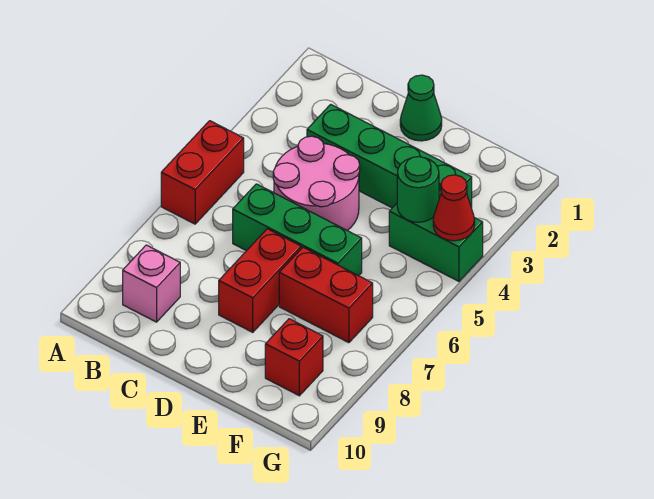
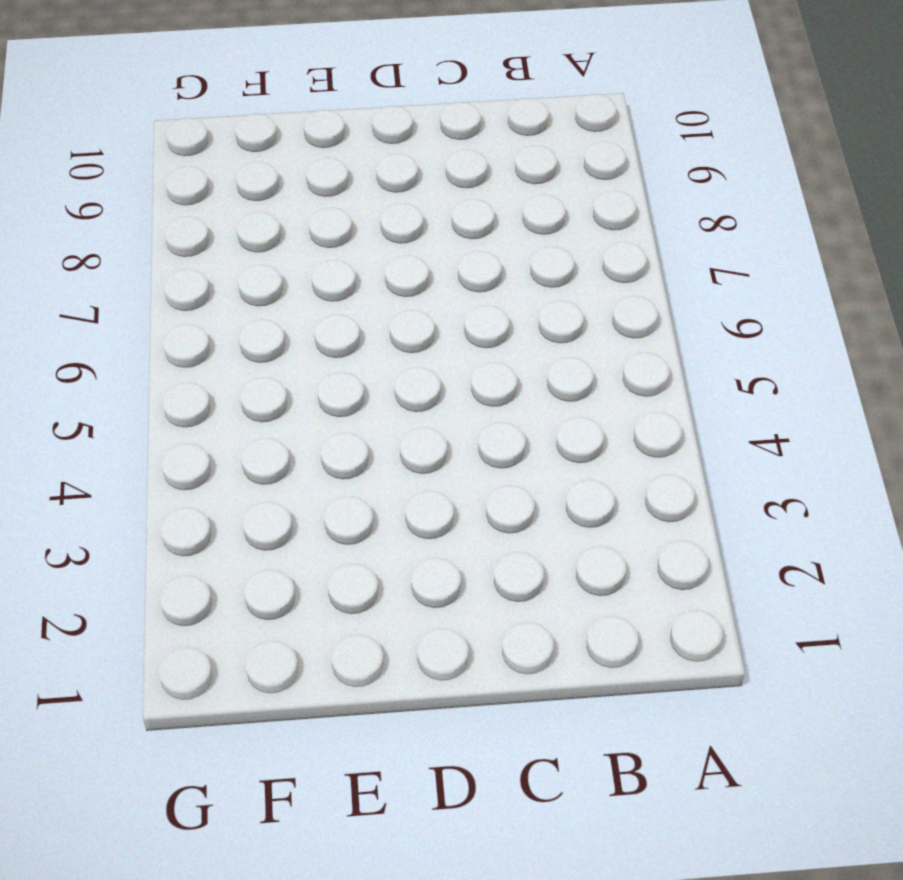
none -> red brick A5:A6 level 1
none -> pink brick B9 level 1
none -> green brick C3:F3 level 1

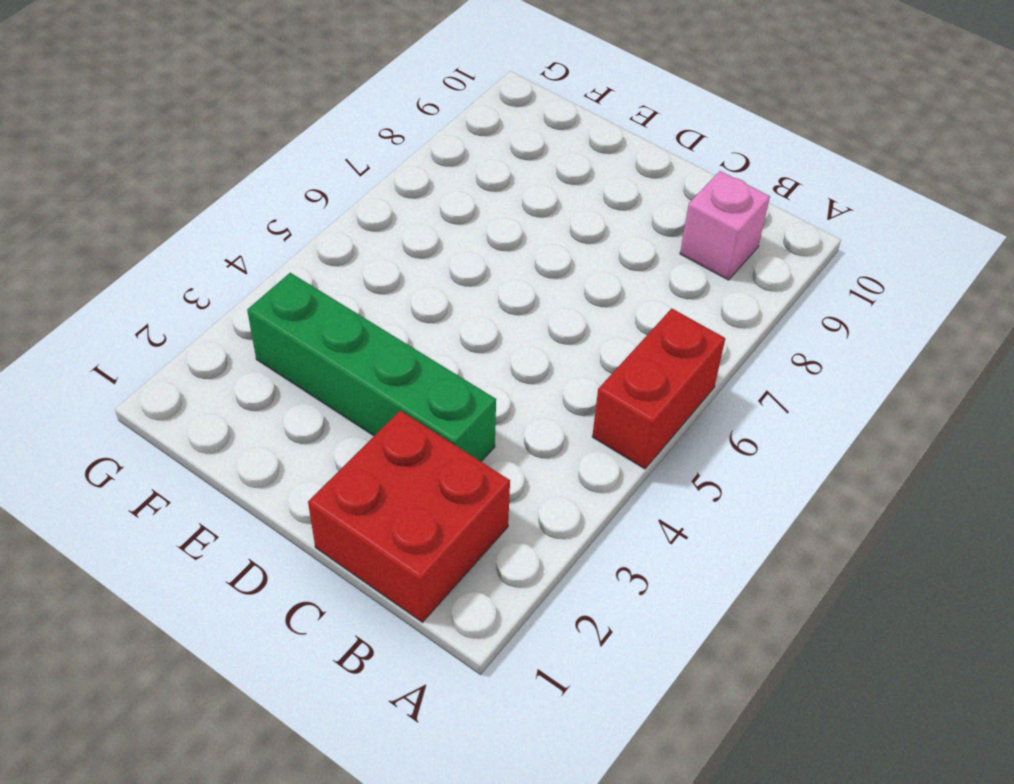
red brick B1:C2 level 1 -> none
none -> pink round brick C4:D5 level 1
none -> green brick C6:E6 level 1
none -> green cone D1 level 1

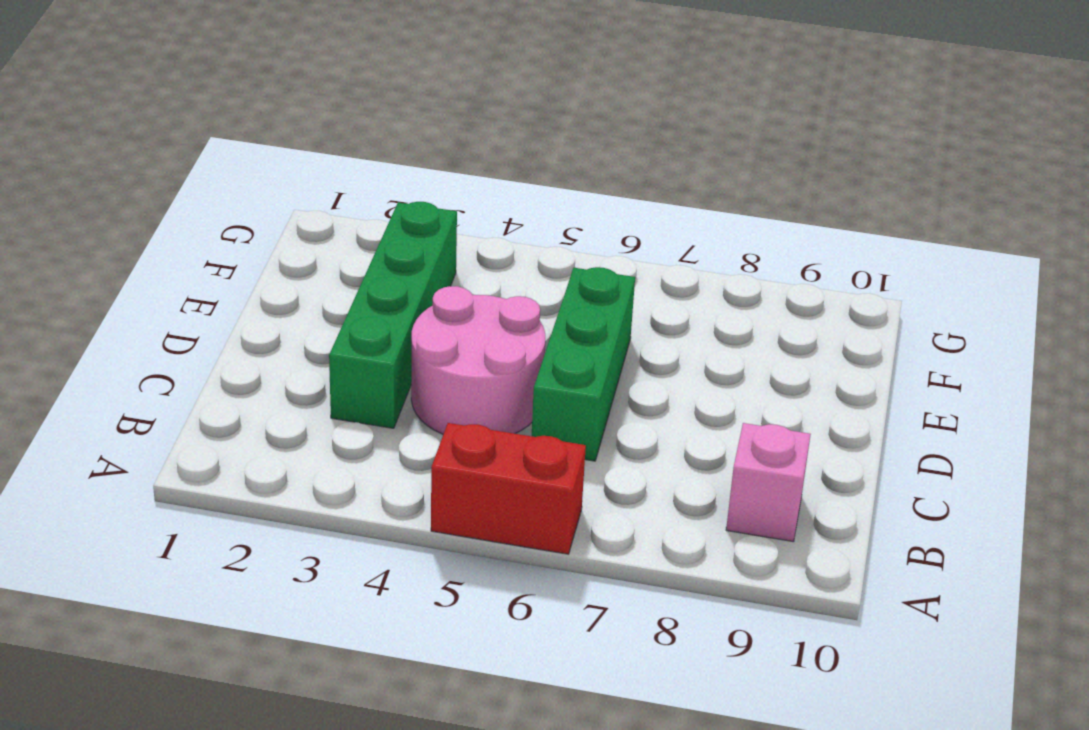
none -> green cone D1 level 1
none -> red brick D7:D8 level 1
none -> red brick E7:F7 level 1

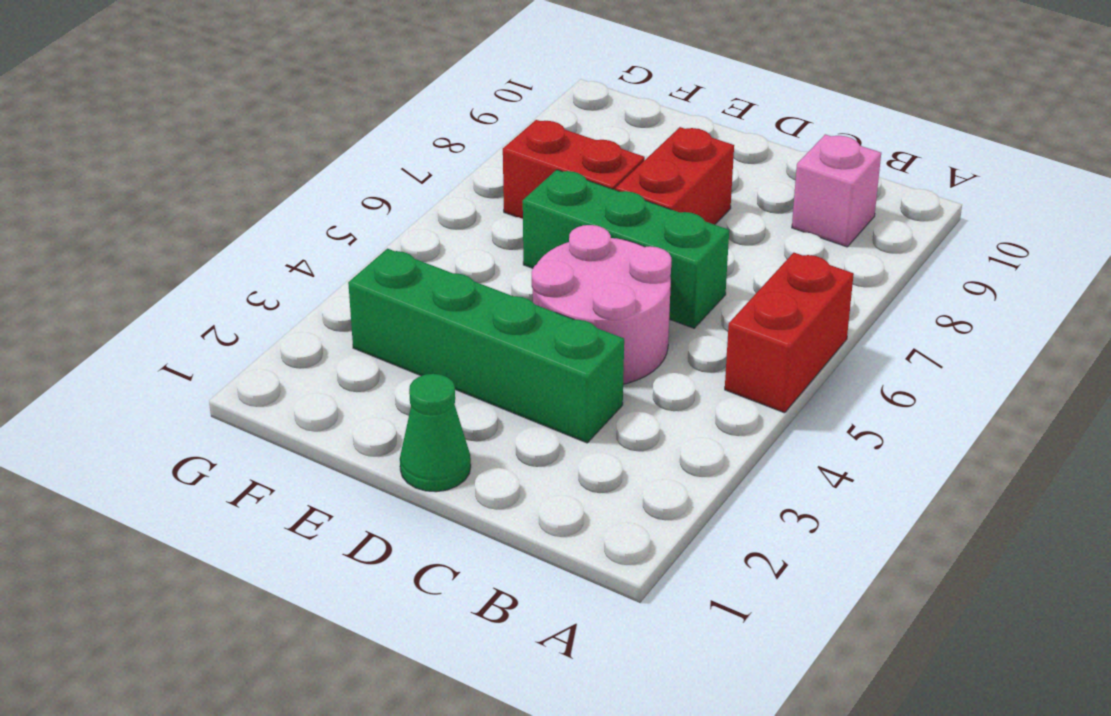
none -> green brick F4:G4 level 1
none -> red brick F9 level 1
none -> green round brick F4 level 2

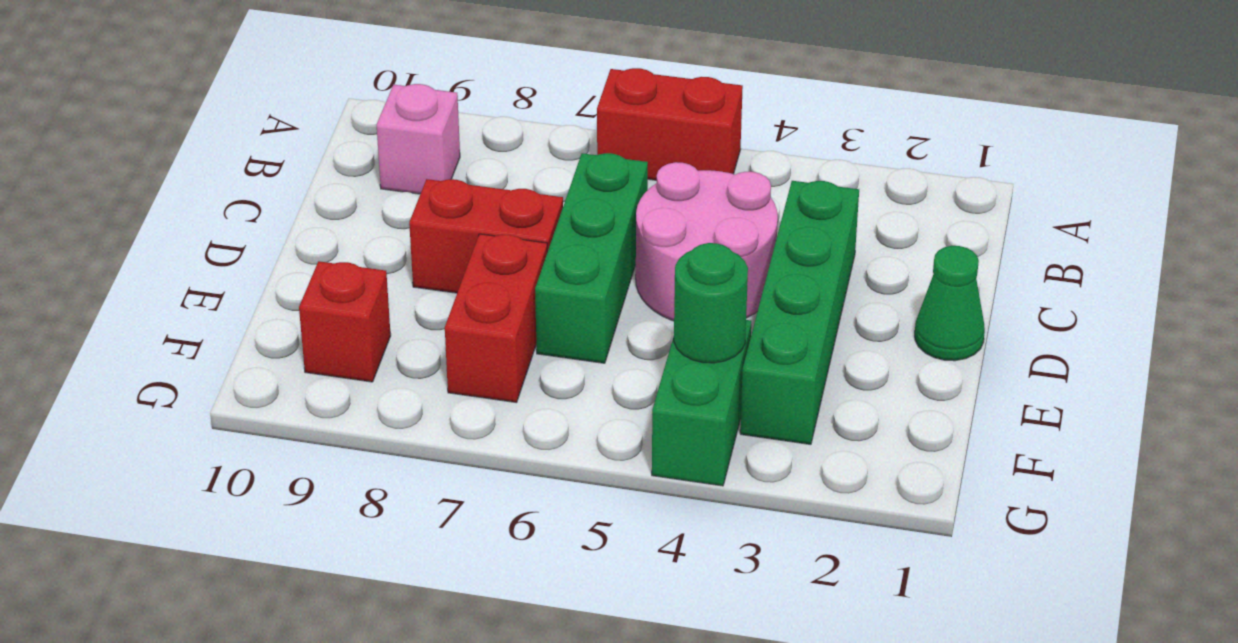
none -> red cone G4 level 2

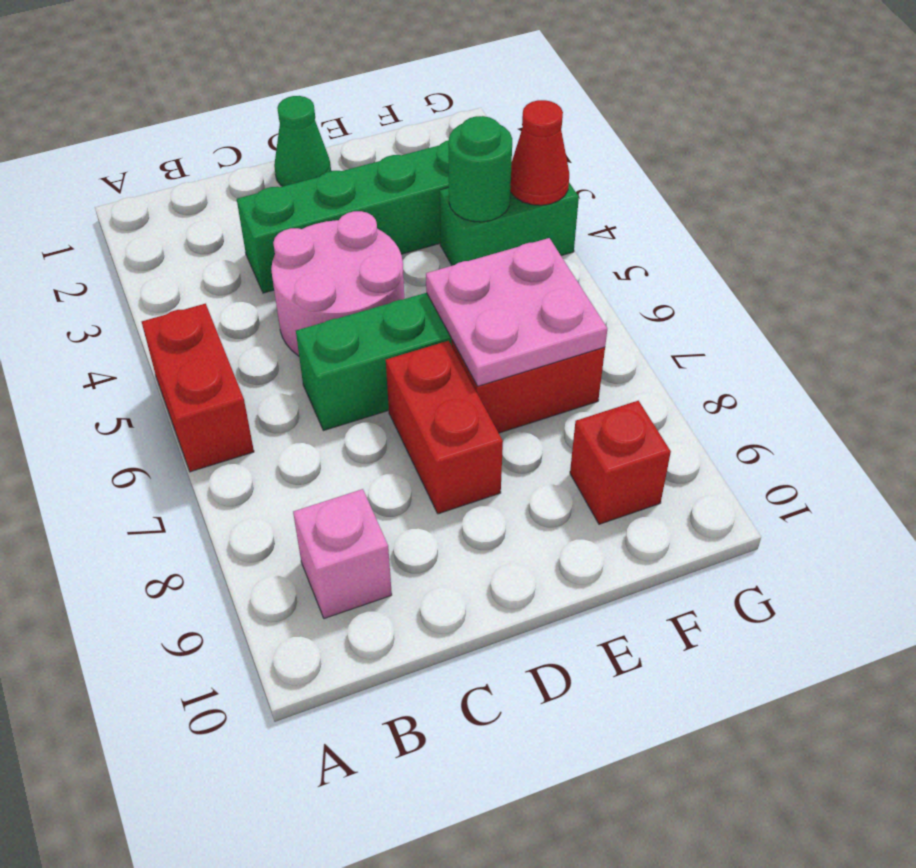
pink plate E6:F7 level 2 -> none

